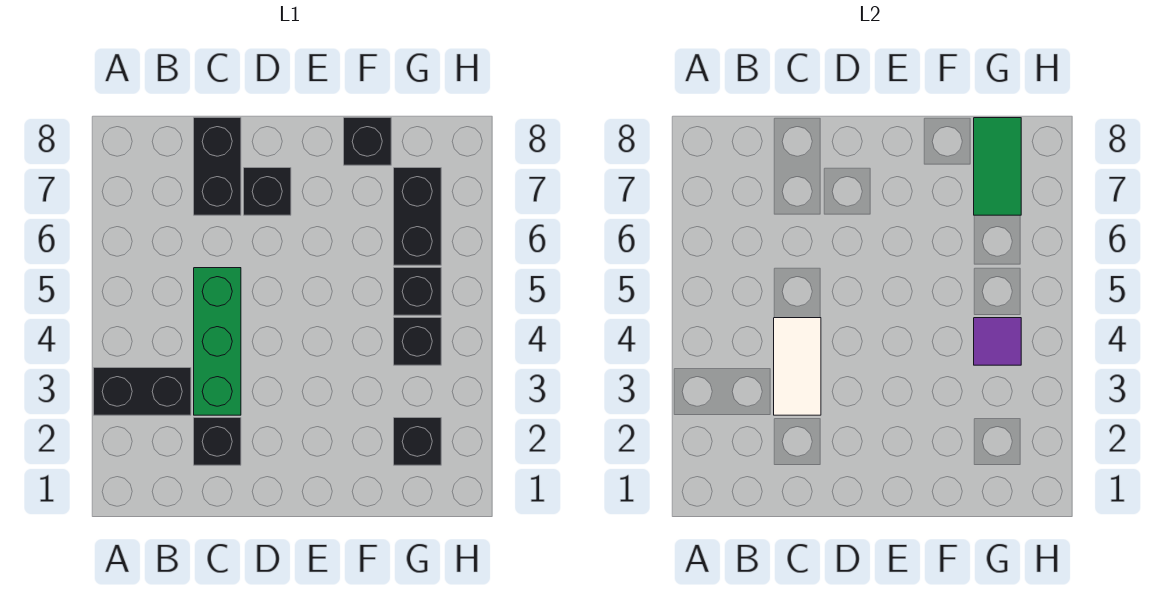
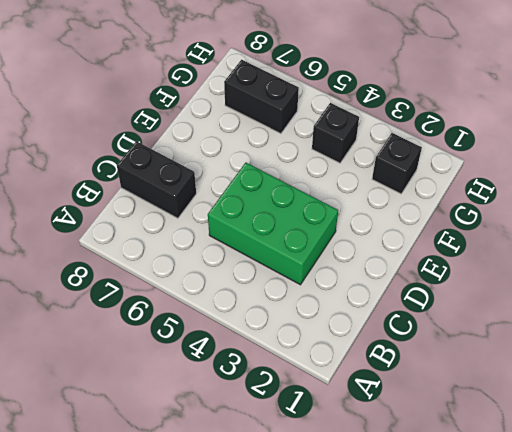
green brick C3:D5 level 1 -> green brick C3:C5 level 1
none -> black brick A3:B3 level 1
none -> black brick C2 level 1
none -> black brick D7 level 1

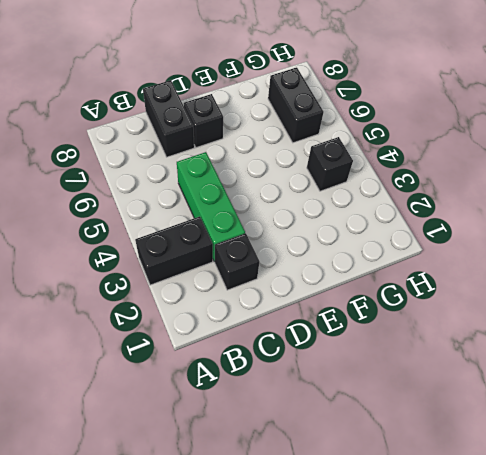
none -> black brick F8 level 1
none -> black brick G2 level 1
none -> black brick G5 level 1

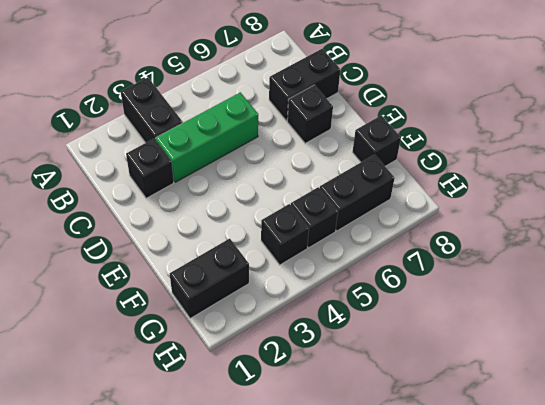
black brick G1:G2 level 1 -> black brick G2 level 1
none -> white tile C3:C4 level 2
none -> purple tile G4 level 2
none -> green tile G7:G8 level 2

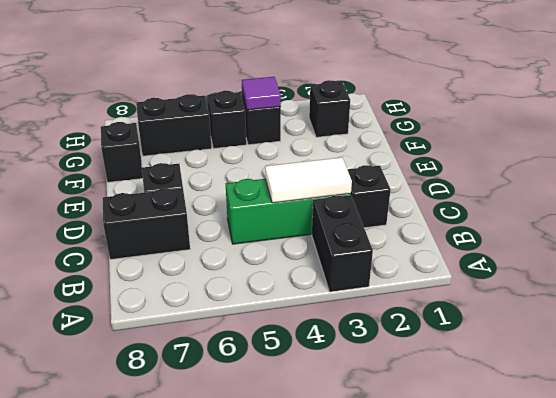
none -> green tile G7:G8 level 2

